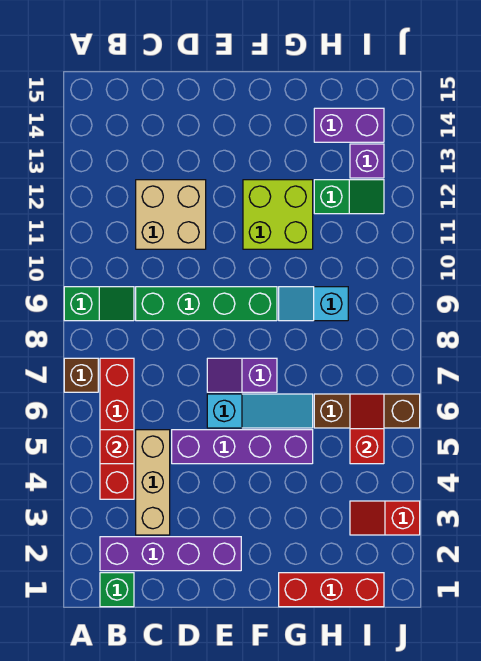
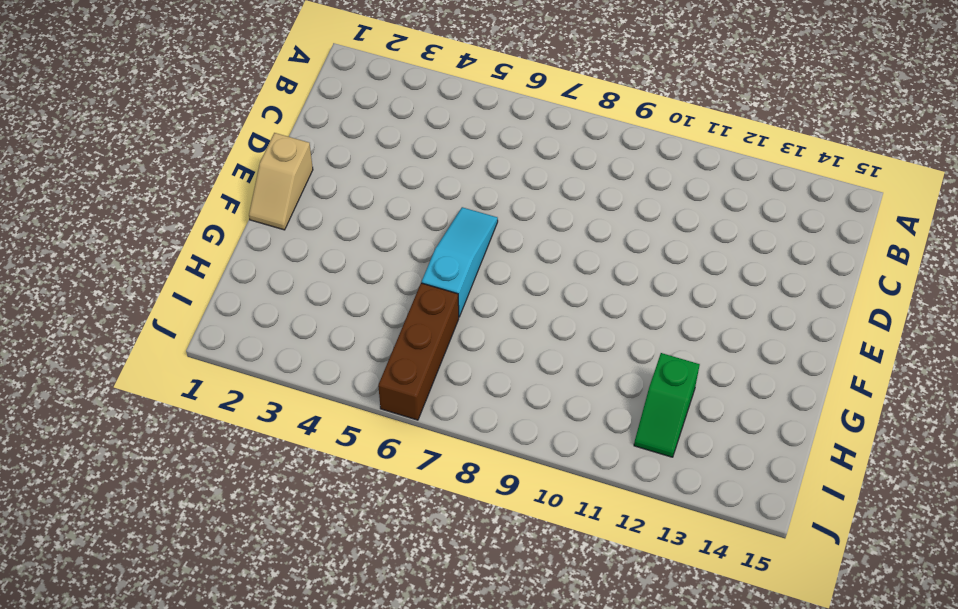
tan slope E1:F1 level 1 top E -> none
cyan slope E6:G6 level 1 top G -> cyan slope E6:G6 level 1 top E
none -> brown brick A7 level 1
none -> green slope A9:B9 level 1 top A
none -> green brick B1 level 1

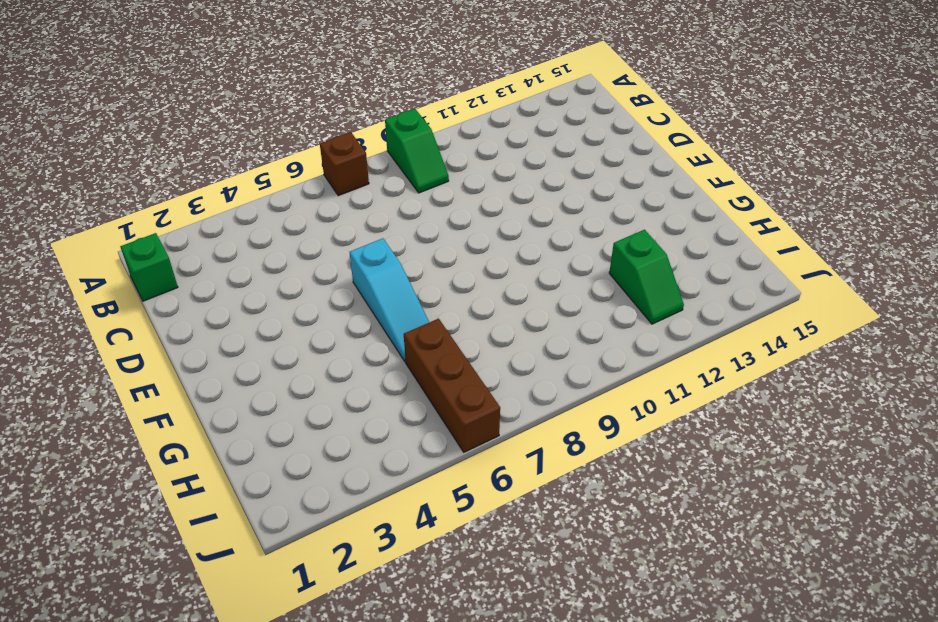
none -> purple brick B2:E2 level 1
none -> red brick B4:B7 level 1
none -> tan brick C3:C5 level 1

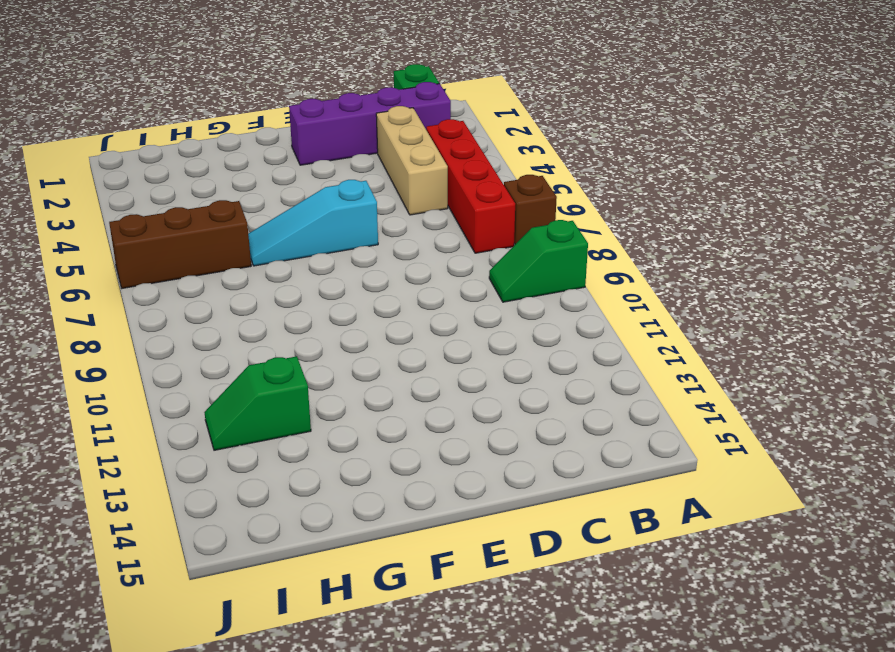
none -> green brick C9:F9 level 1
none -> tan brick C11:D12 level 1
none -> purple brick D5:G5 level 1

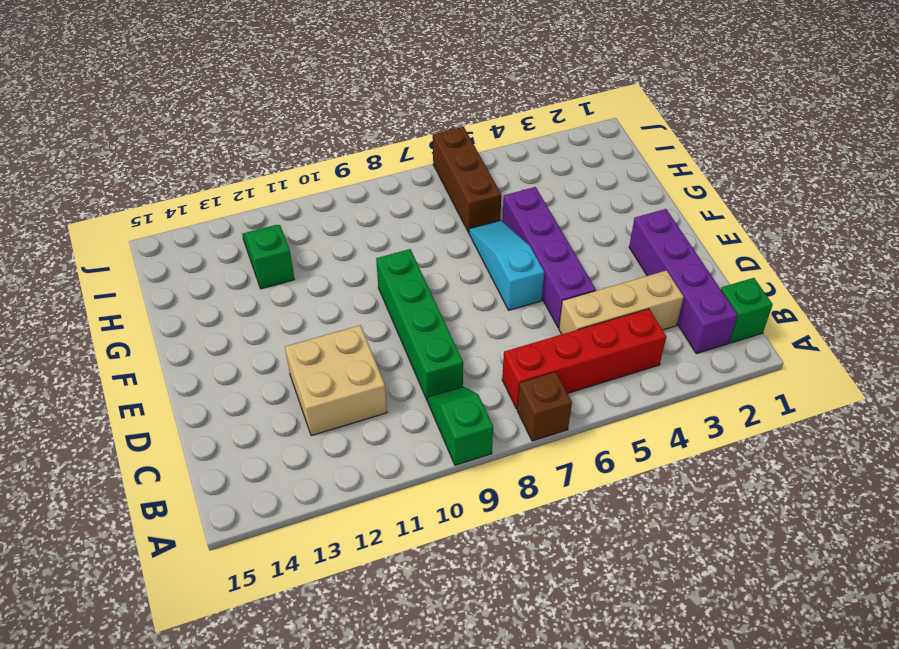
none -> purple slope E7:F7 level 1 top F
none -> lime brick F11:G12 level 1
none -> red brick G1:I1 level 1

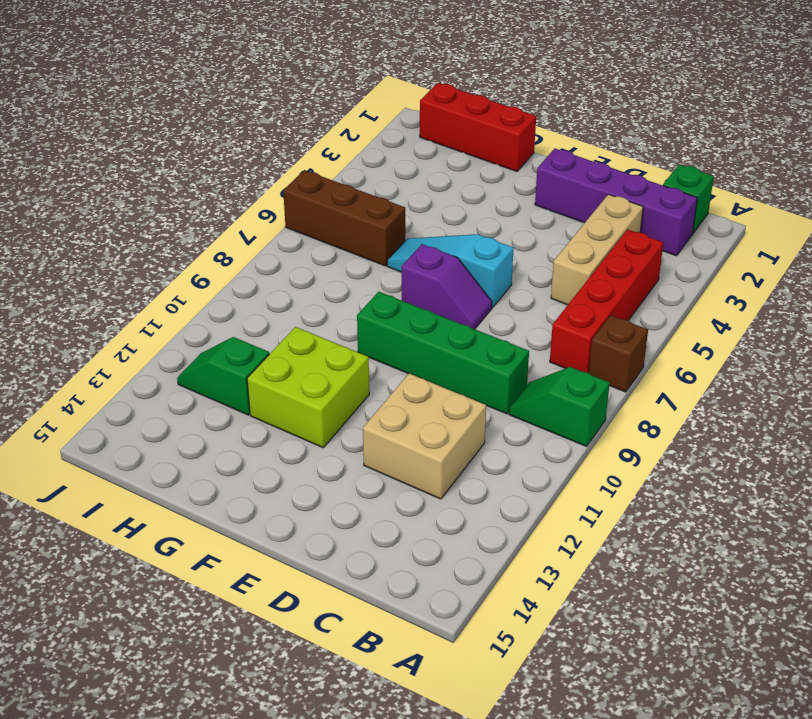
none -> purple brick D5:G5 level 1
none -> cyan slope G9:H9 level 1 top H
none -> purple brick H14:I14 level 1

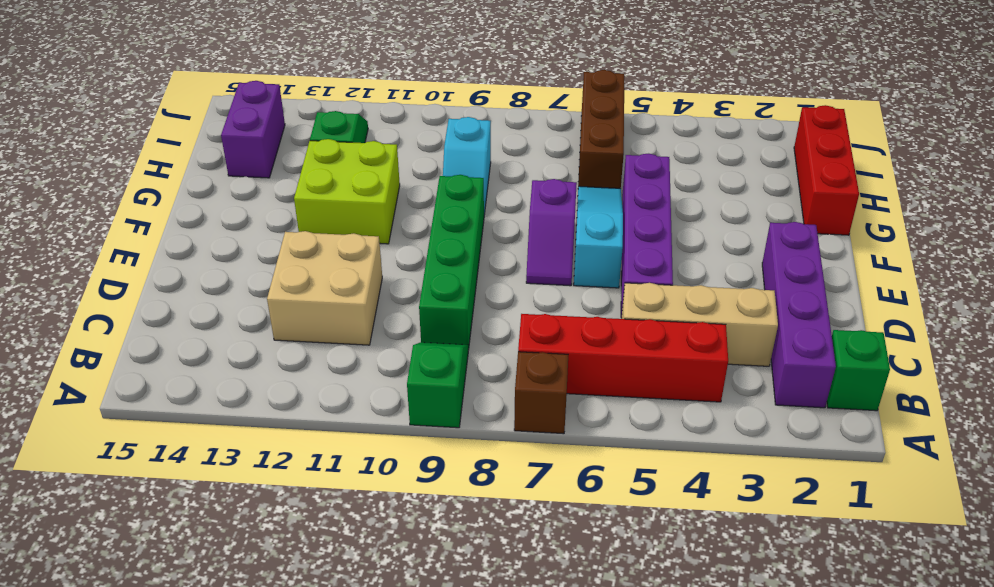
none -> red slope I3:J3 level 1 top J
none -> purple brick I13 level 1
none -> red brick B5 level 2

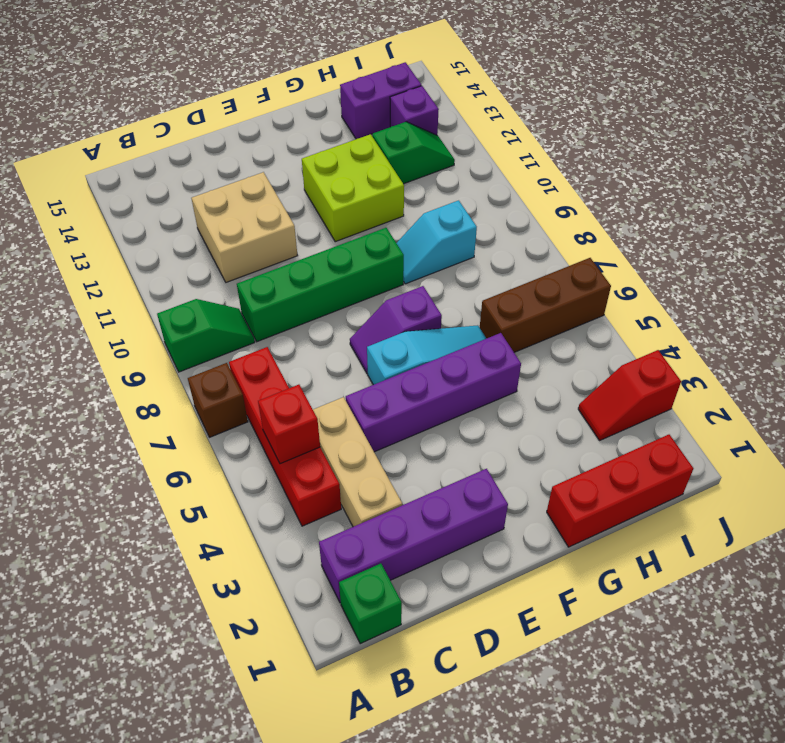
none -> red slope I5:I6 level 2 top 5

